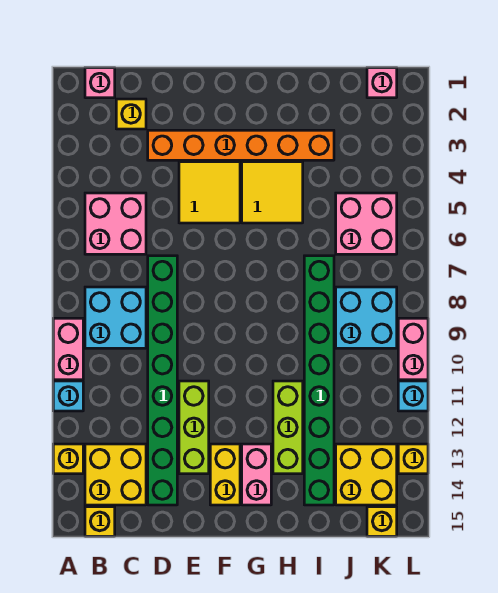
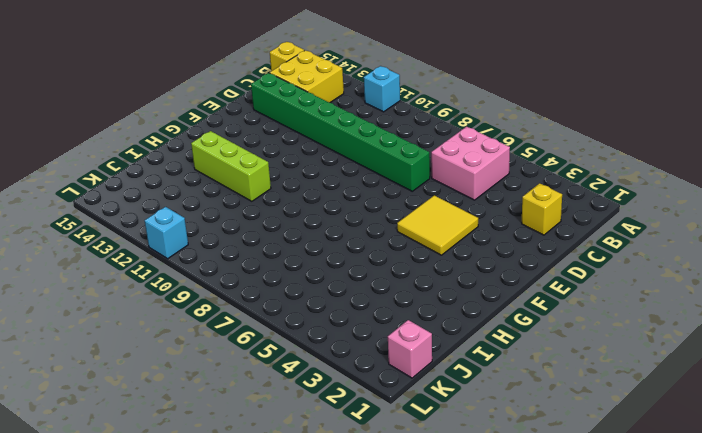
none -> pink brick A9:A10 level 1
none -> yellow brick A13 level 1
none -> pink brick B1 level 1

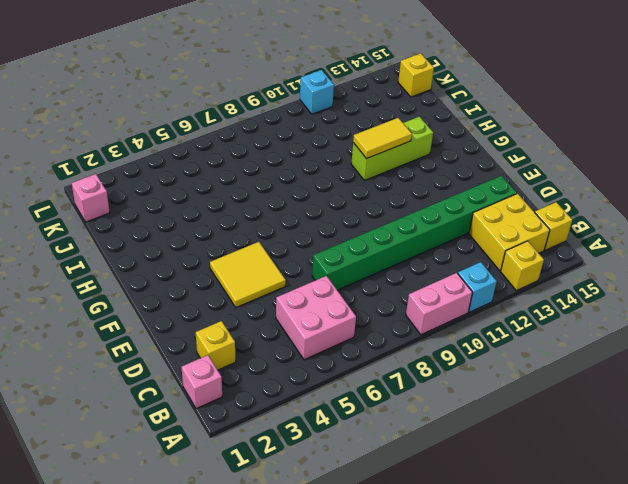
yellow tile H11:H12 level 2 -> none
none -> cyan brick B8:C9 level 1
none -> orange brick D3:I3 level 1
none -> lime brick E11:E13 level 1

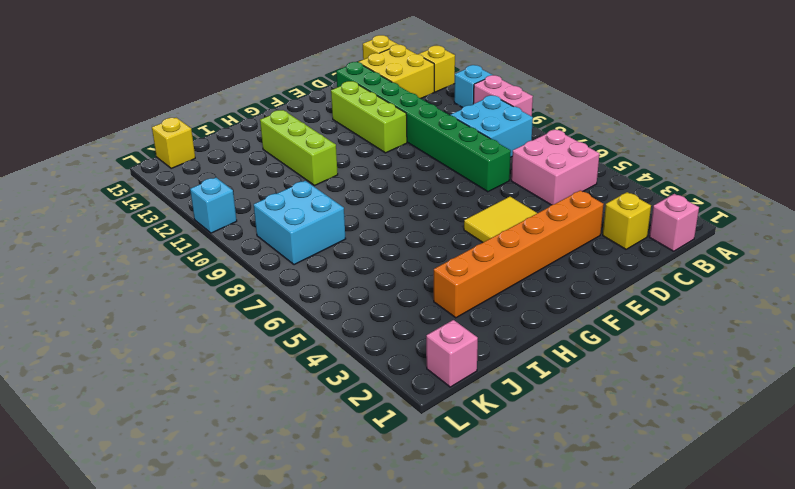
none -> yellow brick F13:F14 level 1
none -> yellow tile G4:H5 level 1
none -> pink brick G13:G14 level 1

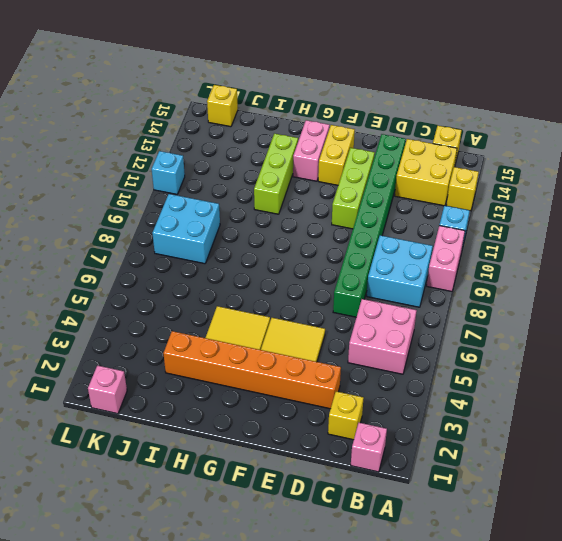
none -> green brick I7:I14 level 1
none -> pink brick J5:K6 level 1
none -> yellow brick J13:K14 level 1

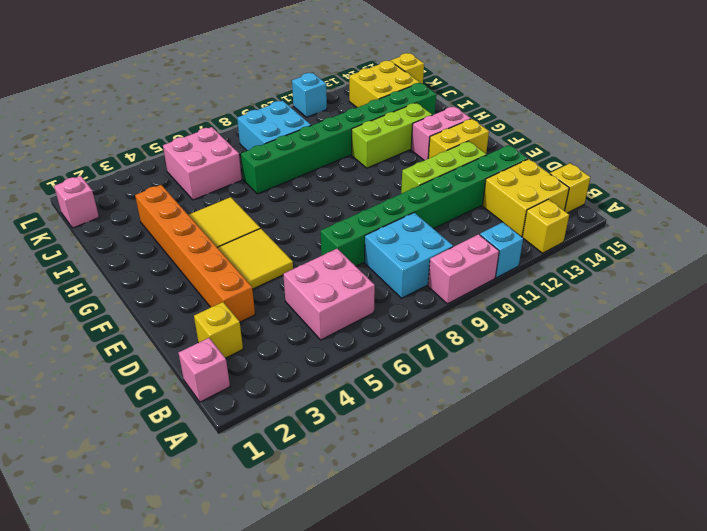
none -> pink brick L9:L10 level 1
none -> yellow brick L13 level 1

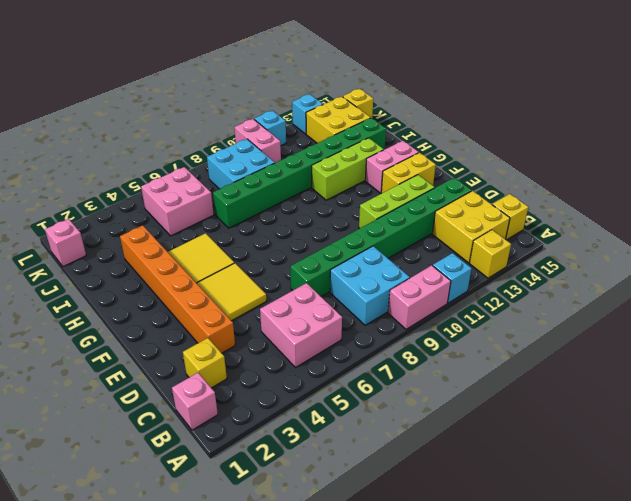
pink brick K10:L10 level 1 -> pink brick L9:L10 level 1
cyan brick L13 level 1 -> yellow brick L13 level 1

